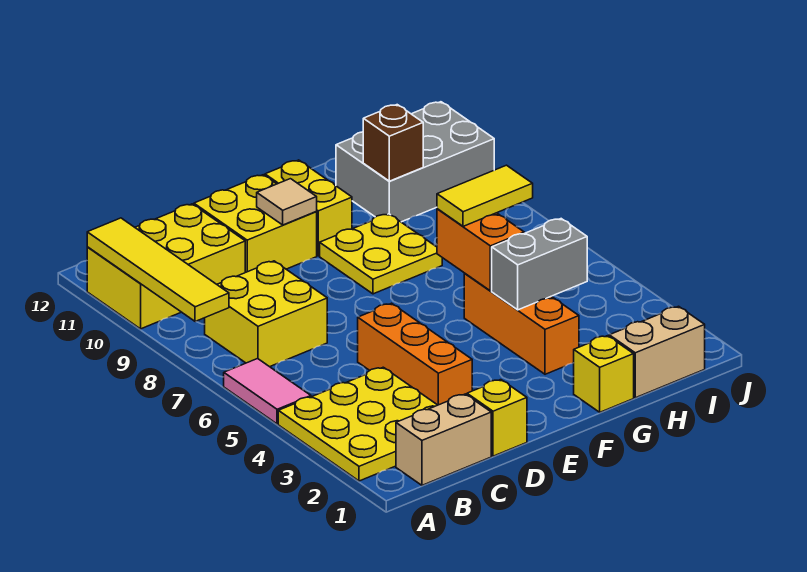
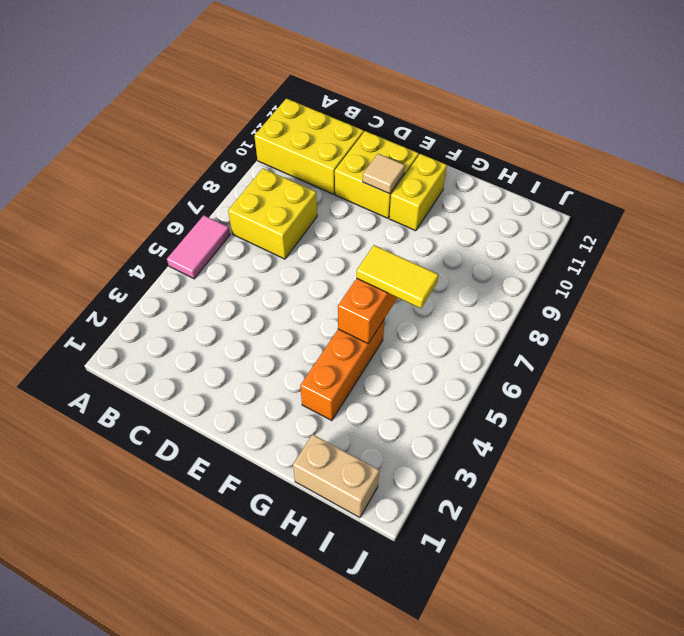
none -> yellow plate A2:C4 level 1
none -> tan brick B1:C1 level 1
none -> yellow brick D1 level 1

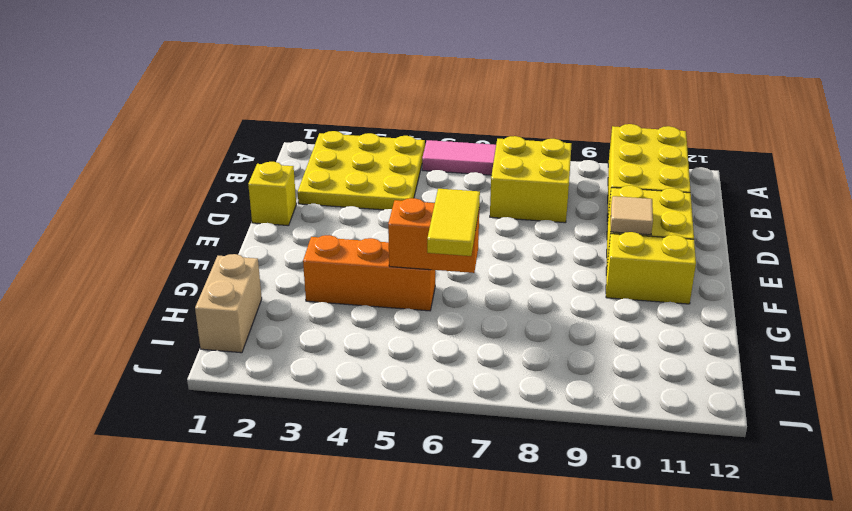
none -> tan brick B1:C1 level 1
none -> orange brick D3:D5 level 1
none -> yellow plate F8:G9 level 1

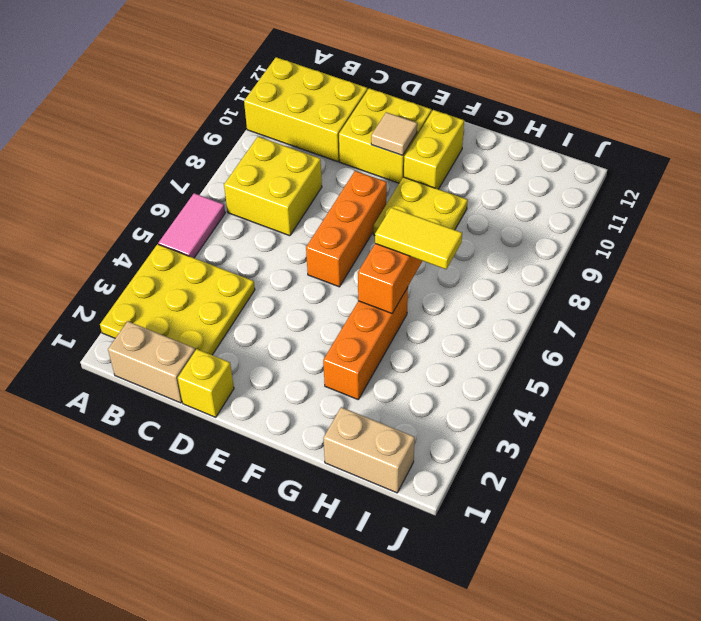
orange brick E6:E8 level 1 -> orange brick D3:D5 level 1
none -> yellow brick G1 level 1
none -> grey brick H10:J11 level 1
none -> yellow tile A8:A11 level 2

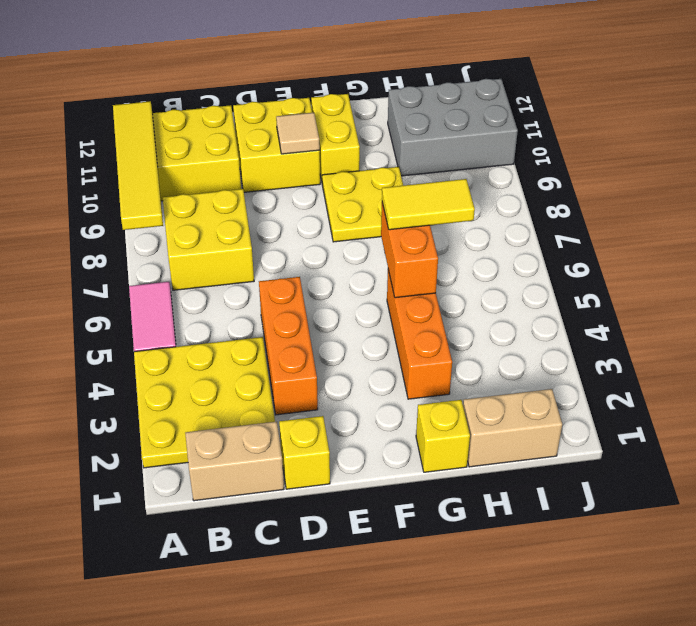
none -> grey brick G4:H4 level 2
none -> brown brick H10 level 2

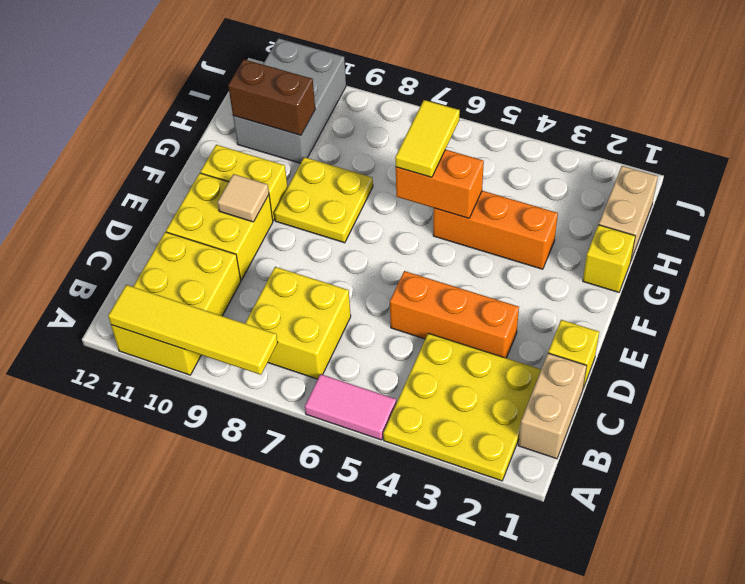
brown brick H10:H11 level 2 -> brown brick H10 level 2
none -> grey brick G4:H4 level 2

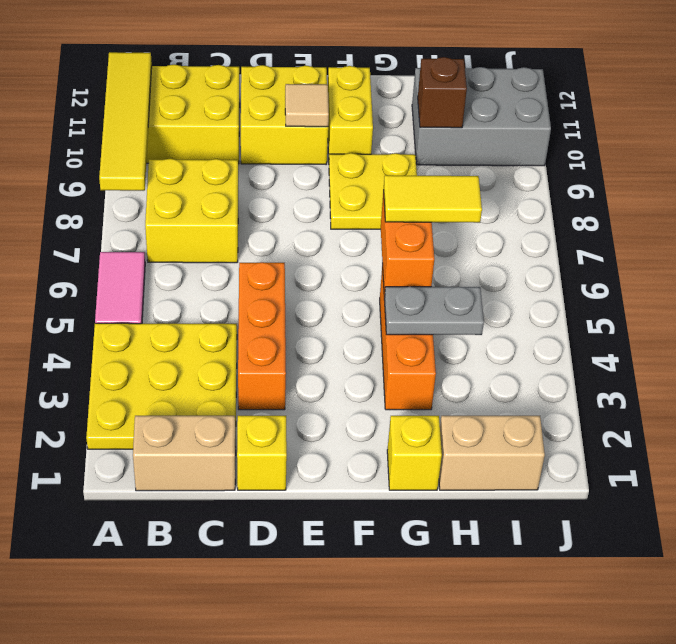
grey plate G4:H4 level 2 -> grey brick G4:H4 level 2

